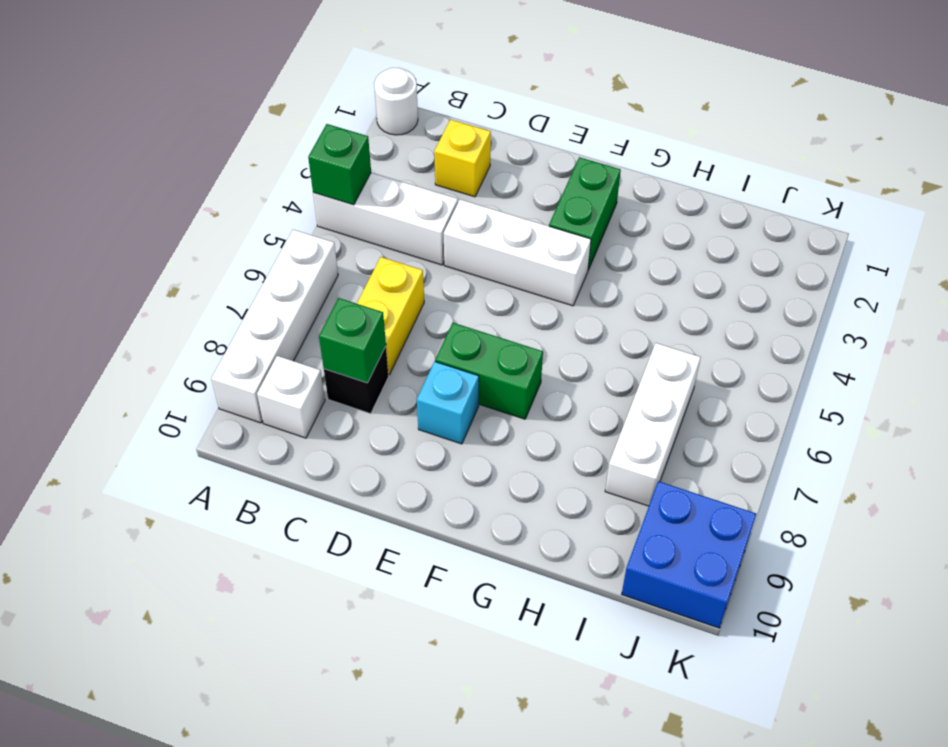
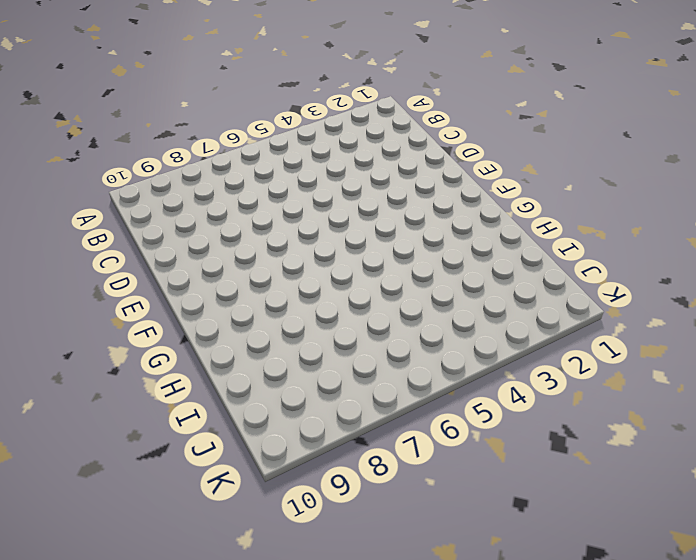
none -> white round brick A1 level 1
none -> white brick A4:C4 level 1
none -> white brick A6:A9 level 1

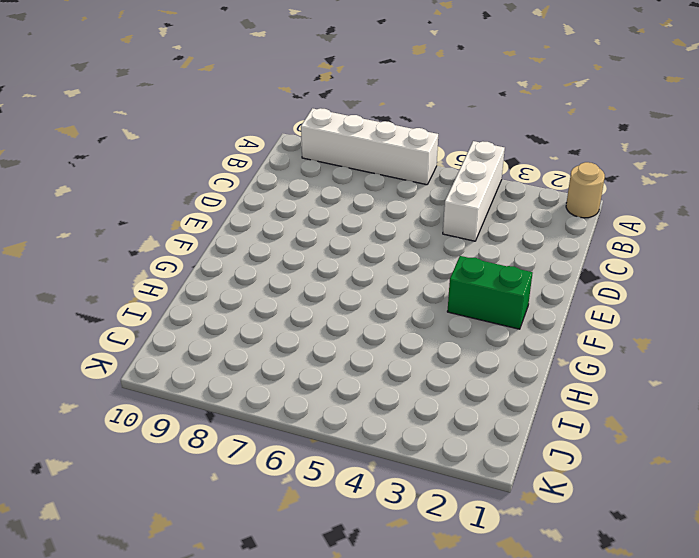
tan round brick A1 level 1 -> white round brick A1 level 1
none -> white brick B9 level 1
none -> yellow brick C2 level 1
none -> yellow brick C6:C7 level 1

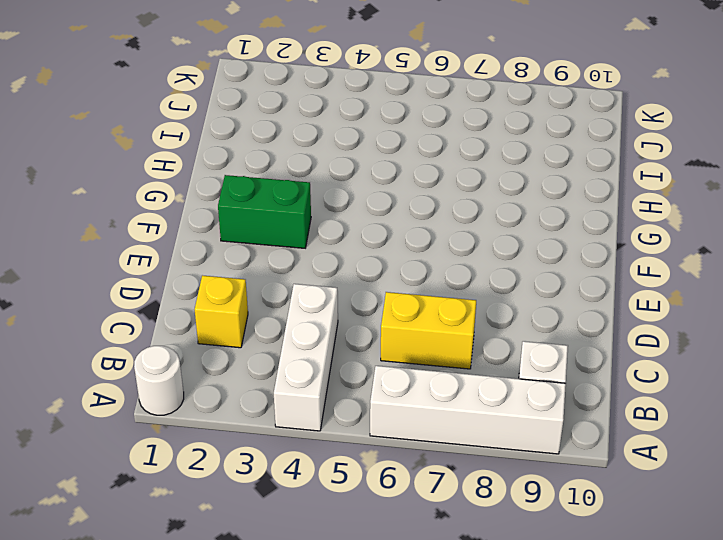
none -> black brick C8 level 1
none -> white brick D4:F4 level 1
none -> green brick E7:F7 level 1

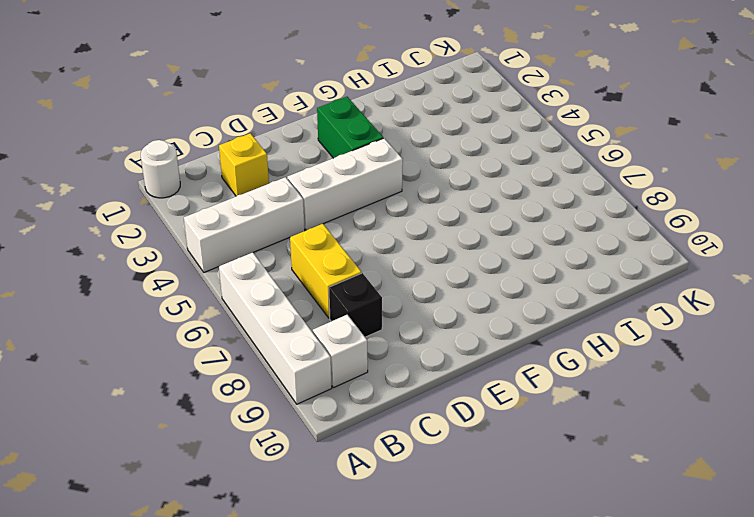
none -> green brick E7:F7 level 1
none -> cyan brick E8 level 1
none -> white brick I6:I8 level 1

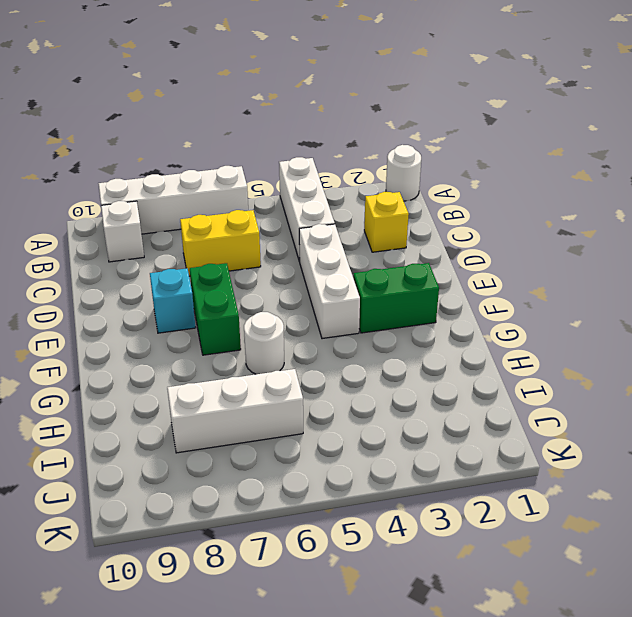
white round brick G6 level 1 -> none
none -> black brick C8 level 1
none -> blue brick J9:K10 level 1
none -> green brick A4 level 2

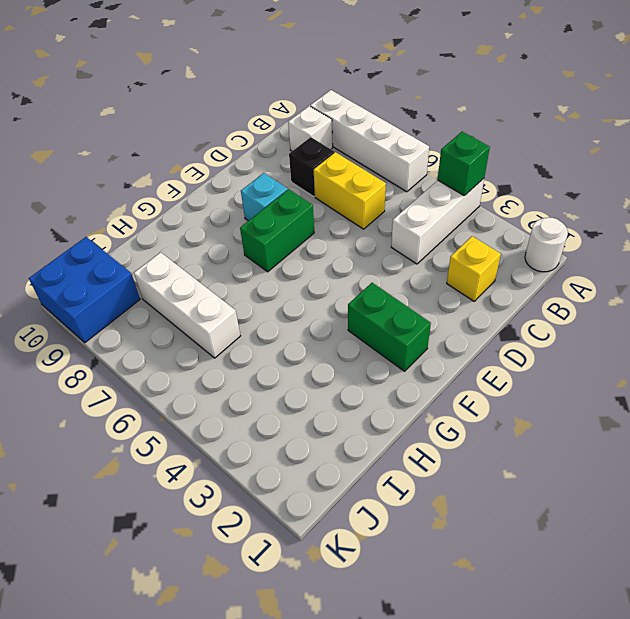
none -> white brick D4:F4 level 1
none -> green brick C8 level 2

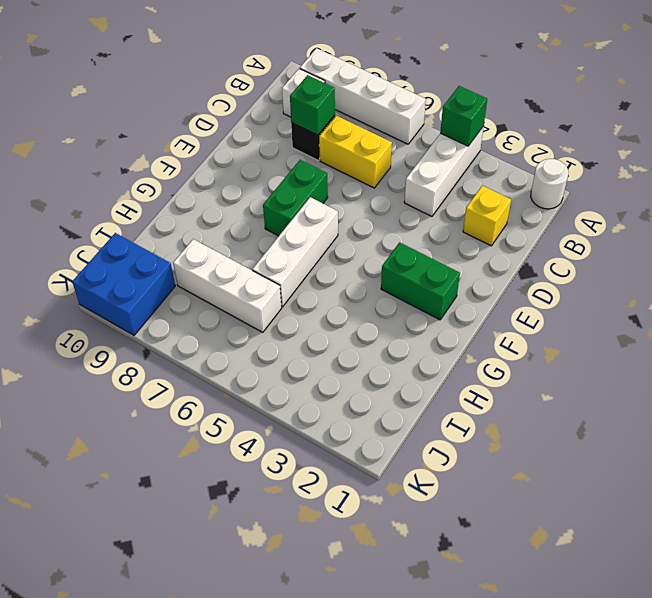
white brick F6:H6 level 1 -> white brick D4:F4 level 1
none -> cyan brick E8 level 1

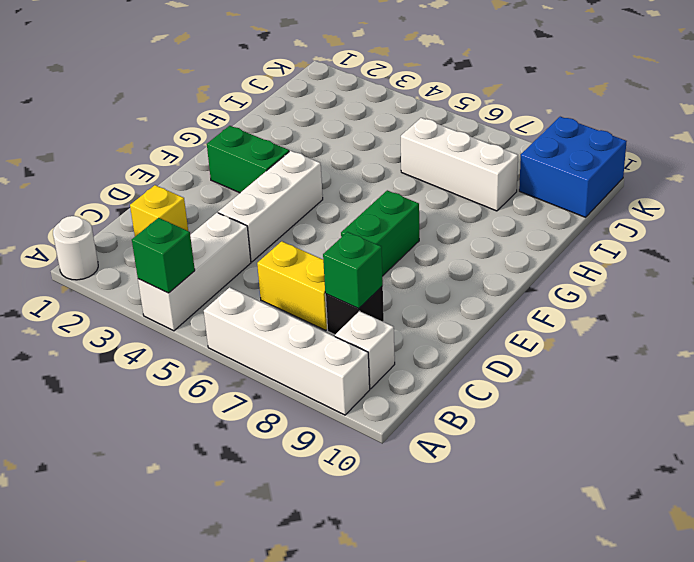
none -> cyan brick E8 level 1

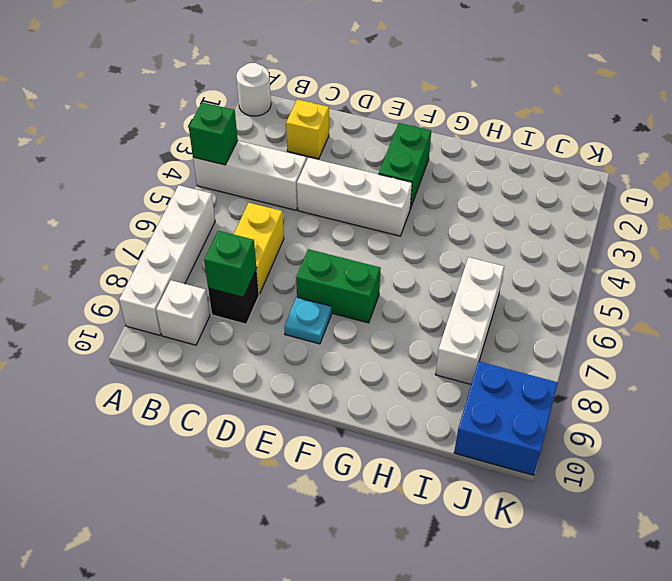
cyan plate E8 level 1 -> cyan brick E8 level 1

